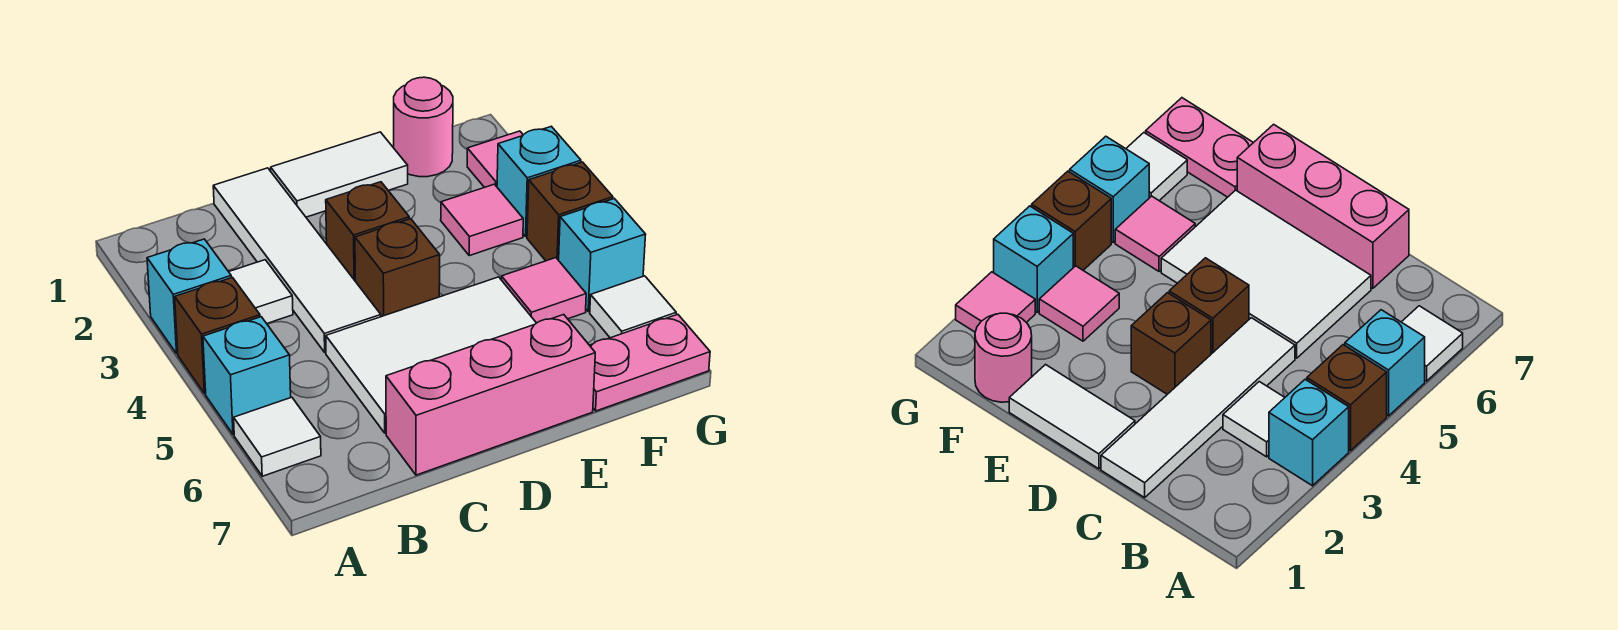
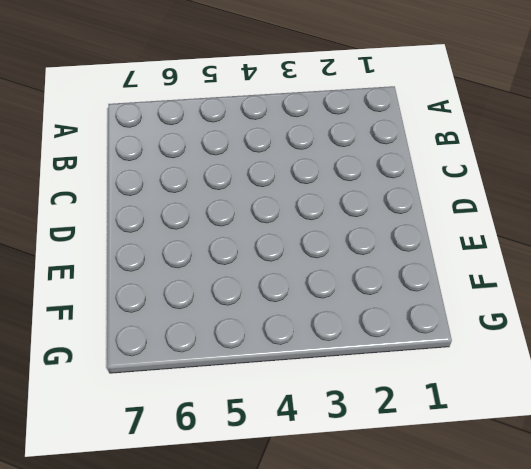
none -> cyan brick A3 level 1
none -> brown brick A4 level 1
none -> cyan brick A5 level 1

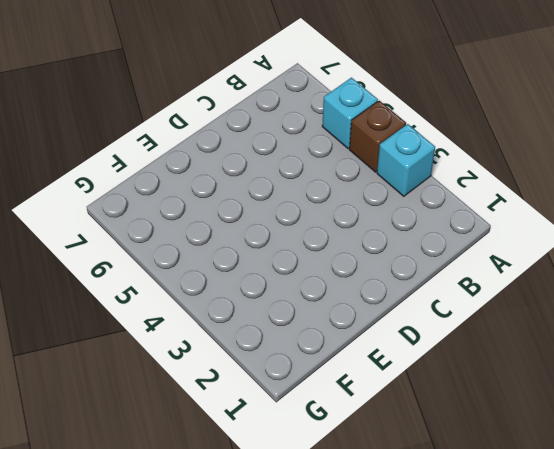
none -> white tile A6 level 1
none -> white tile B3 level 1
none -> white tile C1:C4 level 1

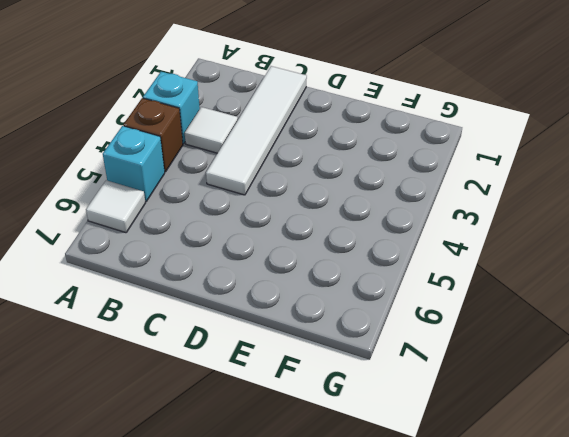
none -> white tile C5:E6 level 1
none -> pink brick C7:E7 level 1
none -> white tile D1:E1 level 1

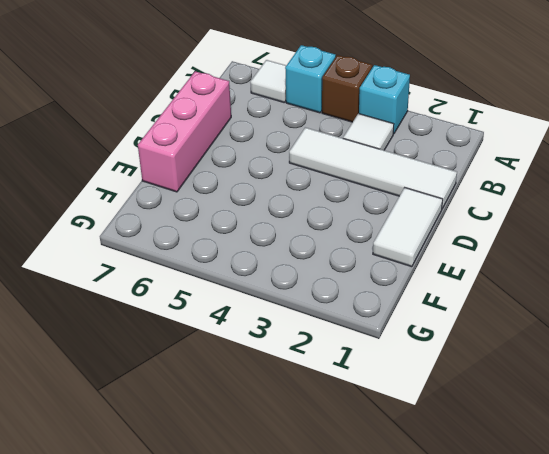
none -> white tile C5:E6 level 1
none -> brown brick D3 level 1
none -> brown brick D4 level 1

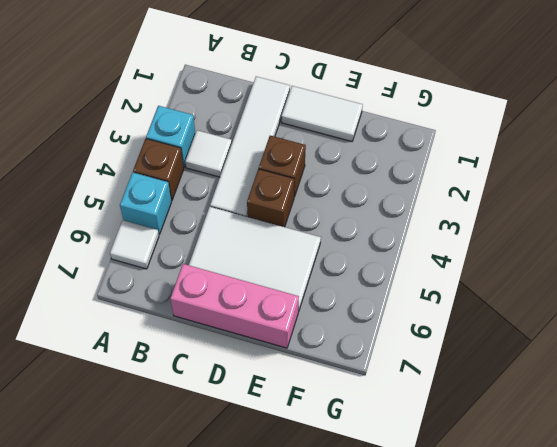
none -> pink round brick F1 level 1
none -> pink tile F3 level 1
none -> pink tile F5 level 1

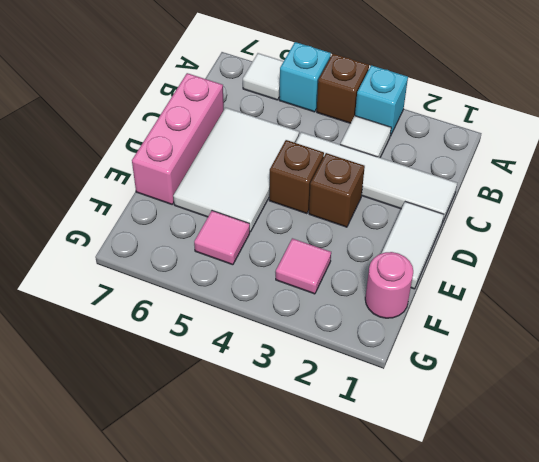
none -> pink plate F7:G7 level 1
none -> pink tile G2 level 1
none -> cyan brick G3 level 1

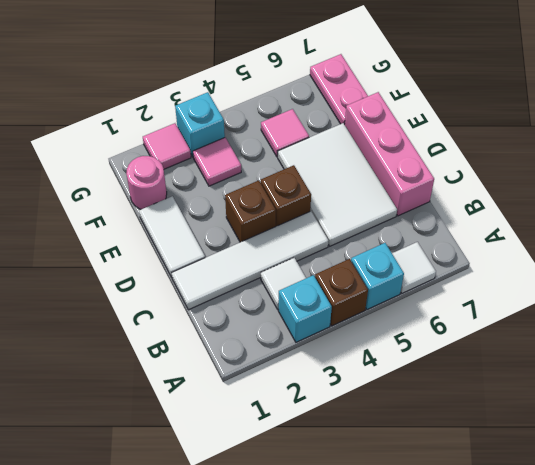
none -> brown brick G4 level 1
none -> cyan brick G5 level 1
none -> white tile G6 level 1

